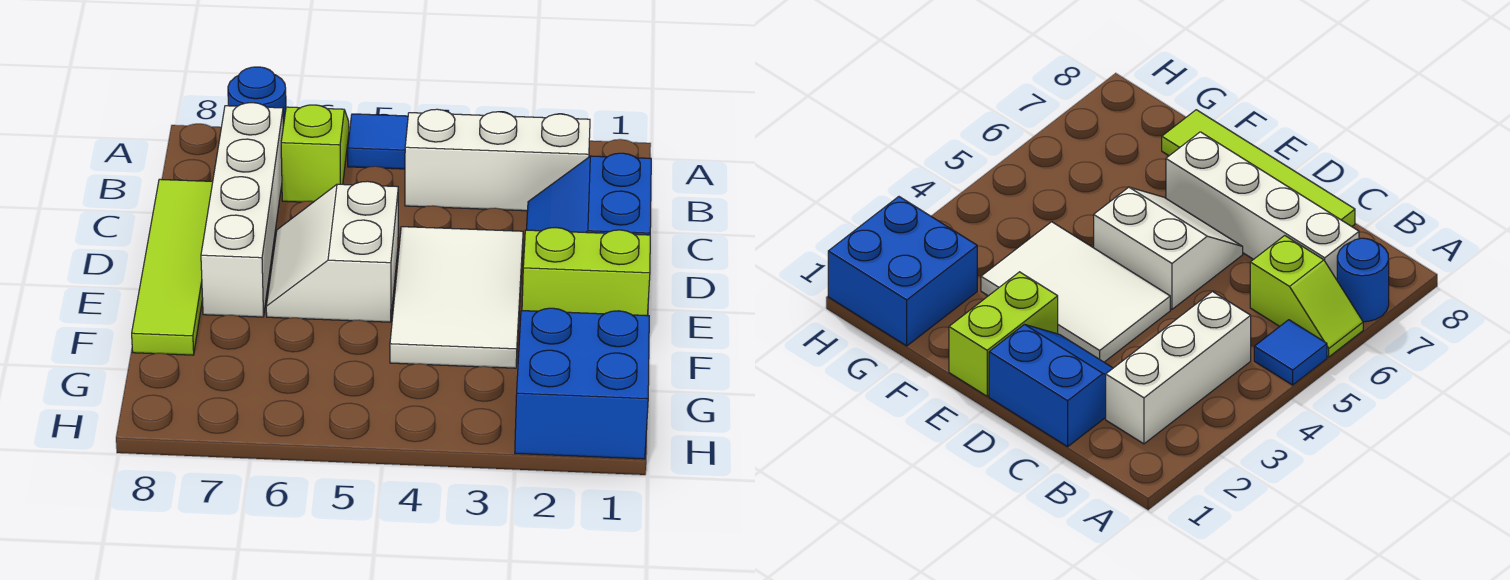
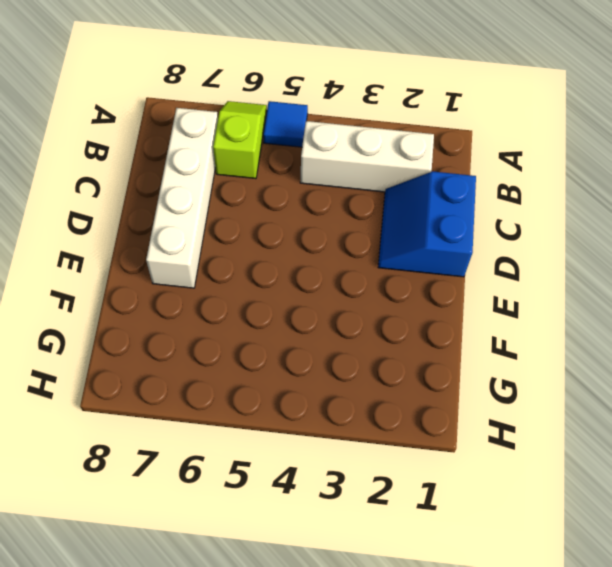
none -> blue round brick A7 level 1
none -> lime tile C8:F8 level 1

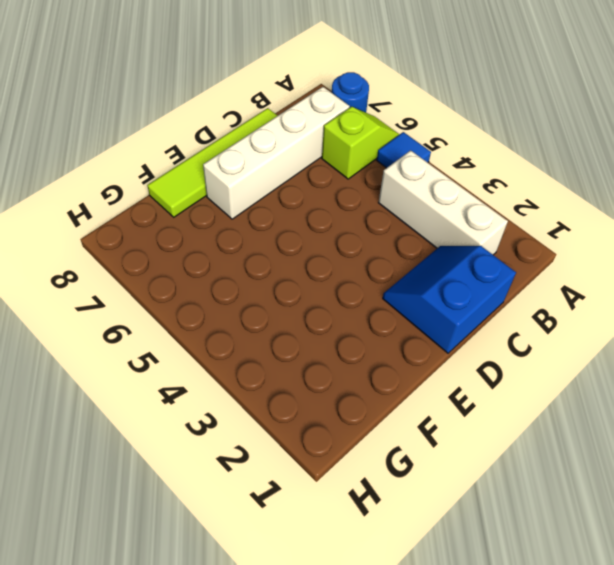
none -> white tile D3:F4 level 1
none -> white slope D5:E6 level 1 top 5

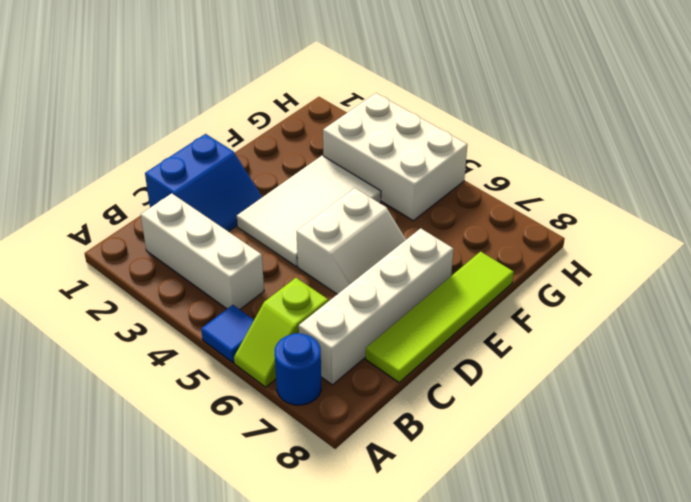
white brick G3:H5 level 1 -> none
none -> lime brick E1:E2 level 1
none -> blue brick G1:H2 level 1

